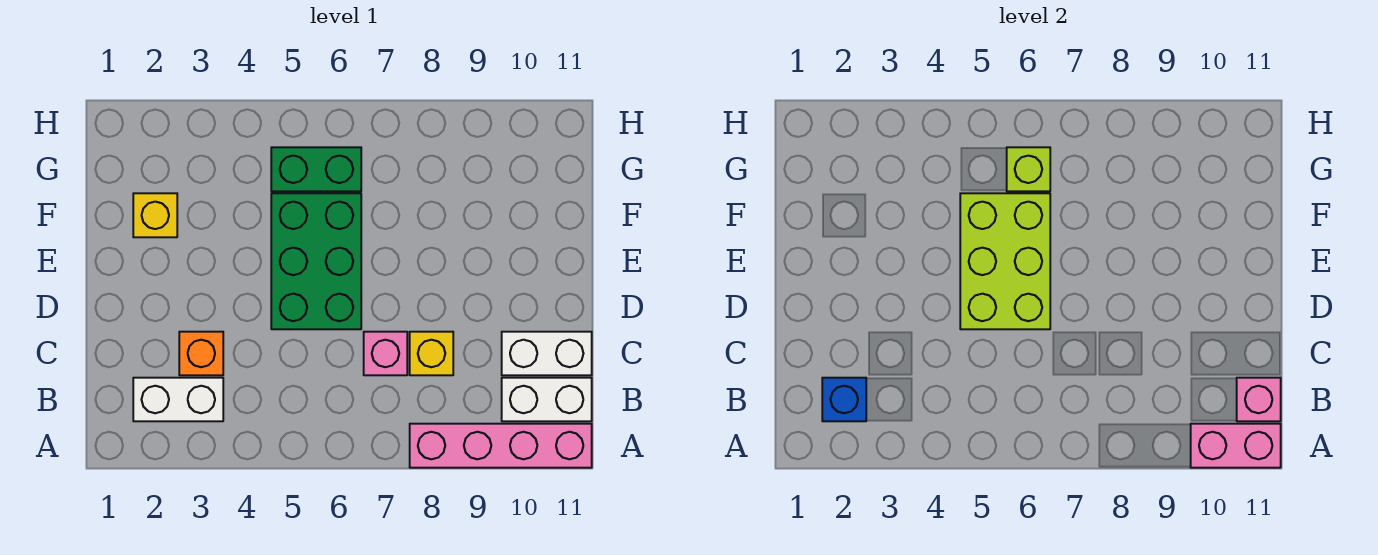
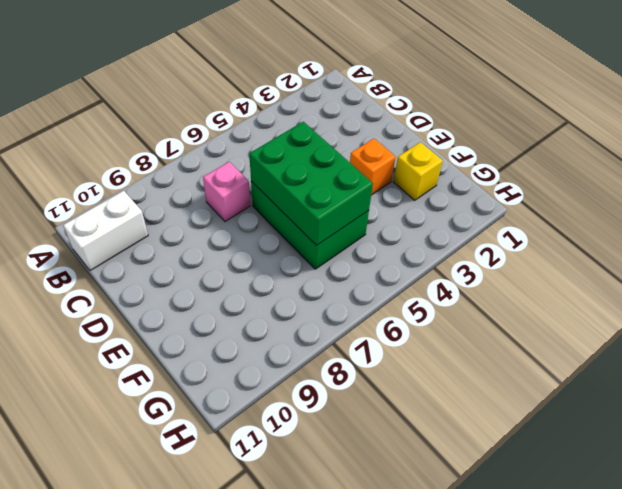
green brick D5:F6 level 2 -> lime brick D5:F6 level 2
orange brick E3 level 1 -> orange brick C3 level 1
none -> pink brick A8:A11 level 1
none -> white brick B2:B3 level 1
none -> yellow brick C8 level 1

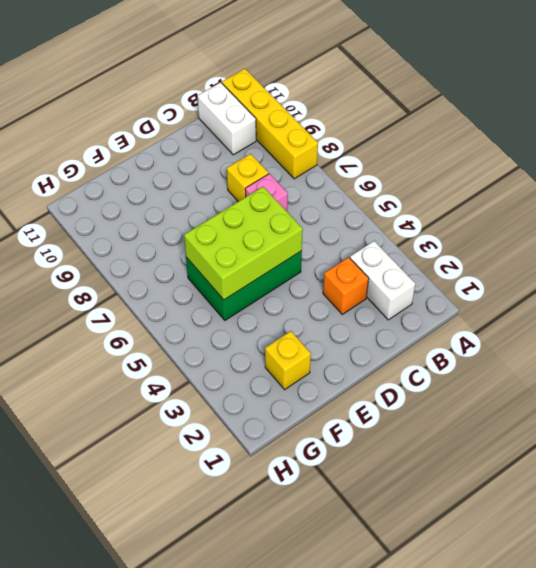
yellow brick A8:A11 level 1 -> pink brick A8:A11 level 1
none -> white brick C10:C11 level 1
none -> green brick G5:G6 level 1
none -> pink brick A10:A11 level 2

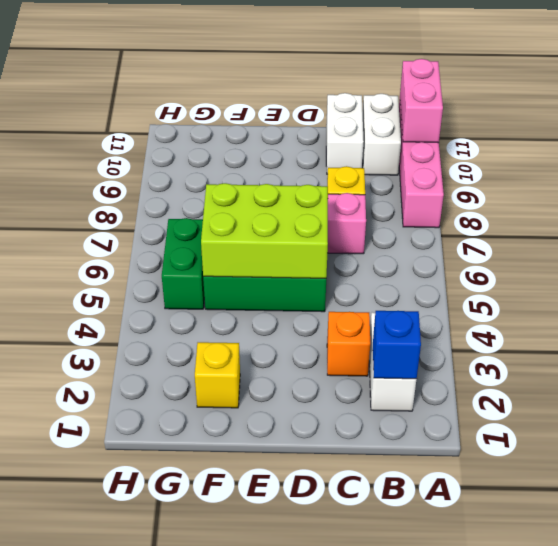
none -> pink brick B11 level 2
none -> lime brick G6 level 2

